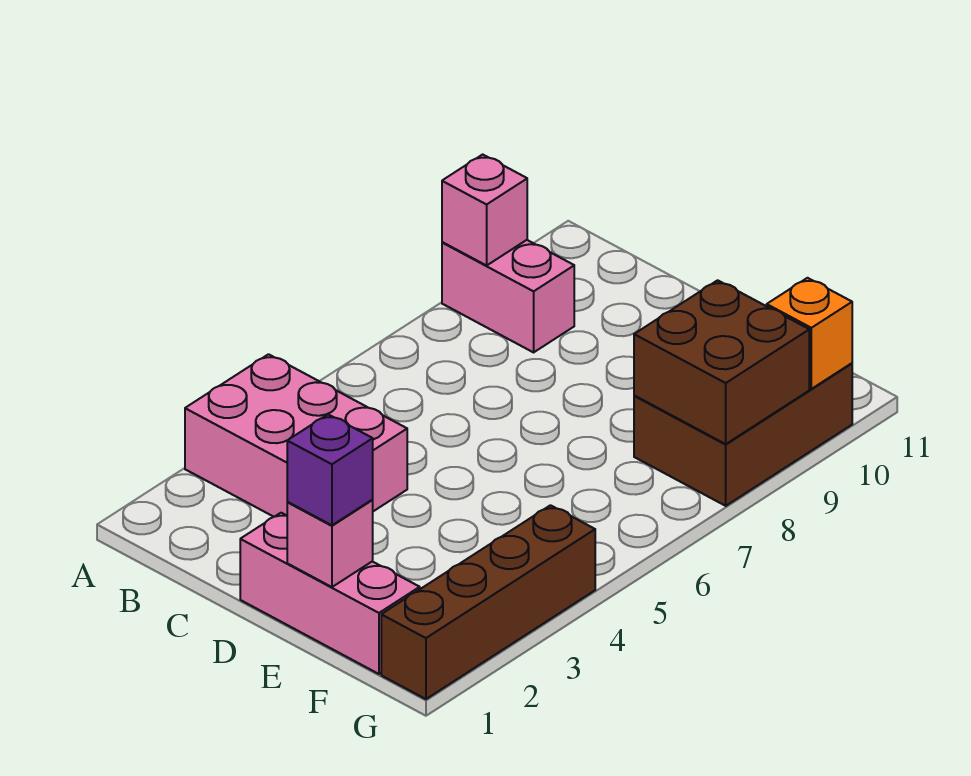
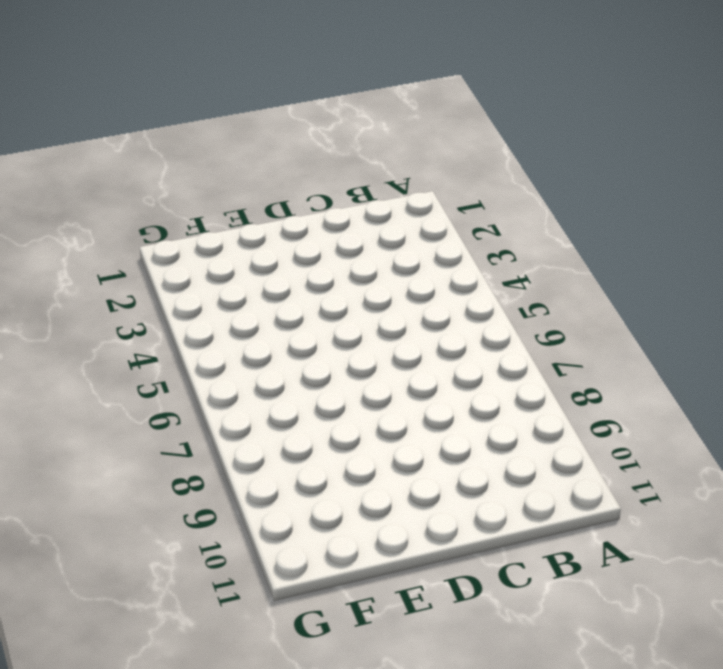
none -> pink brick A3:C4 level 1
none -> pink brick A9:B9 level 1

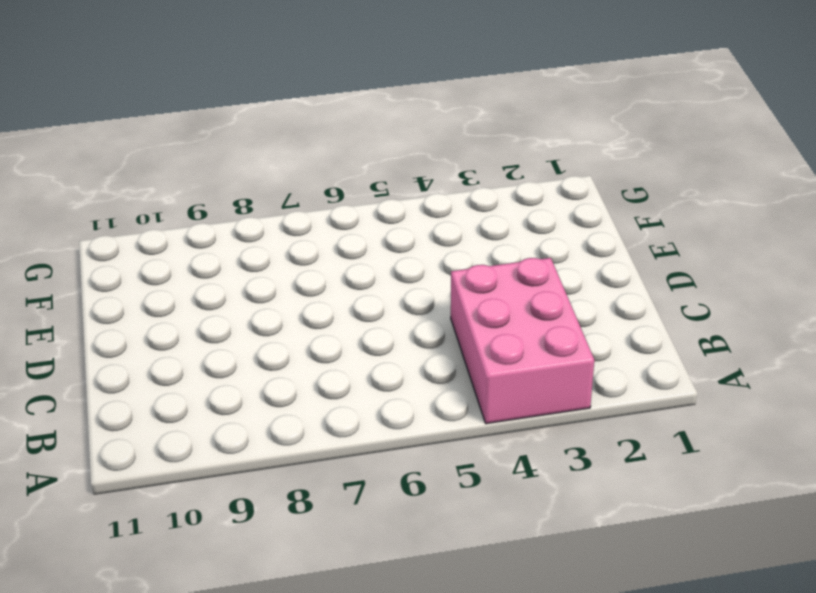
none -> pink brick A9:B9 level 1
none -> pink brick D1:F1 level 1

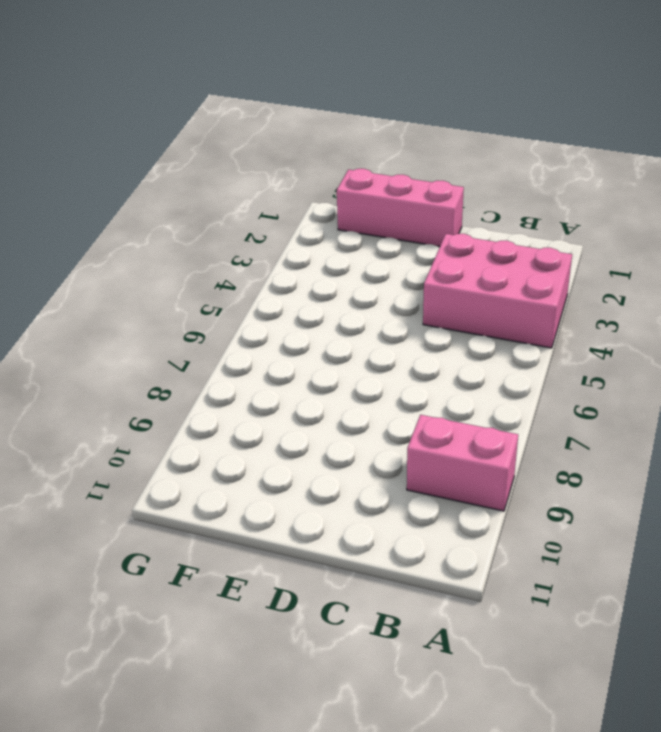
none -> brown brick F8:G10 level 1
none -> brown brick G1:G4 level 1

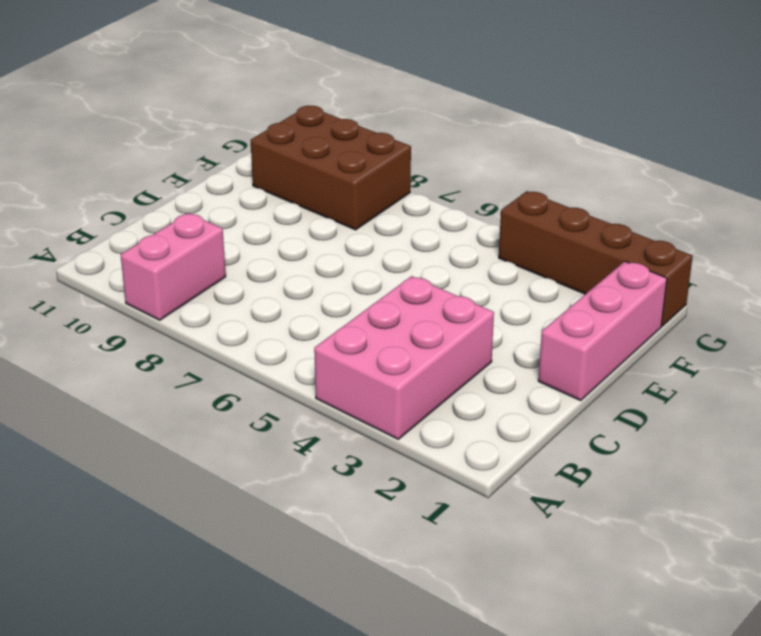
none -> pink brick A9 level 2
none -> pink brick E1 level 2

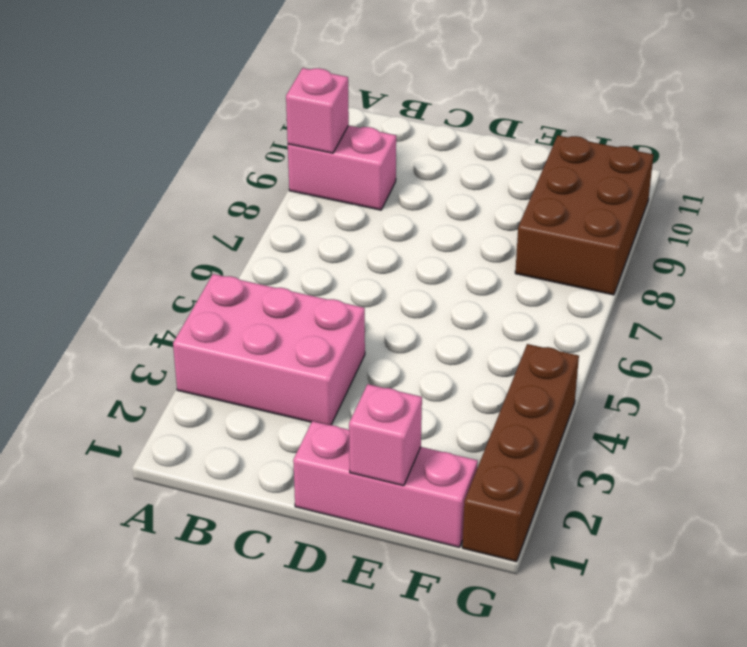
none -> brown brick F8:G9 level 2
none -> orange brick G10 level 2

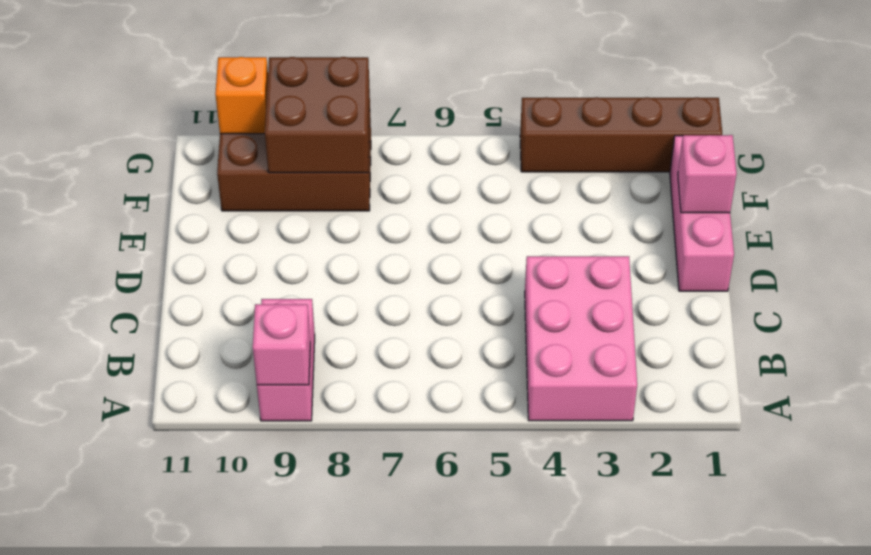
none -> purple brick E1 level 3

